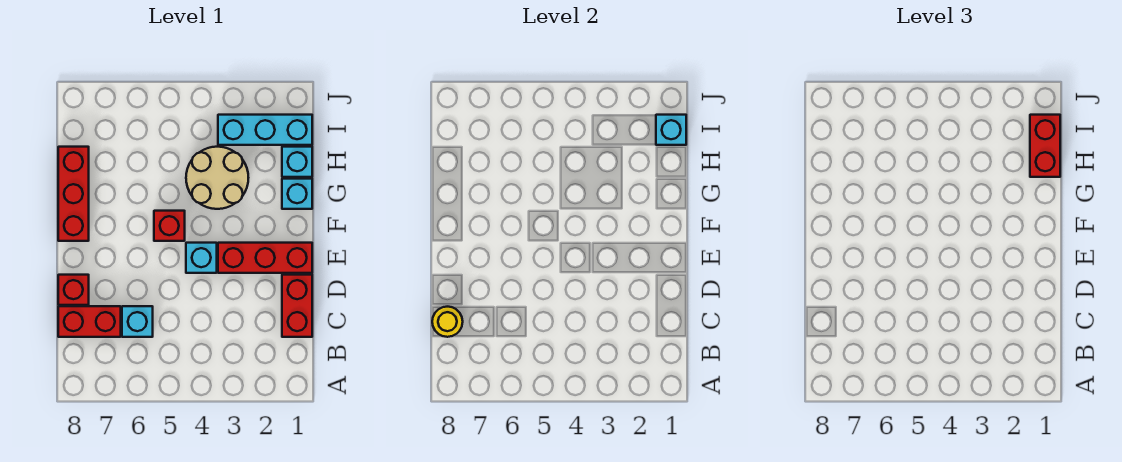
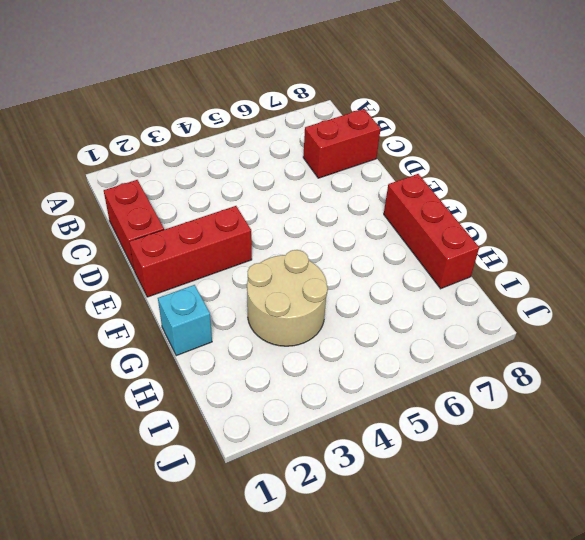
none -> cyan brick C6 level 1
none -> red brick D8 level 1
none -> cyan brick E4 level 1

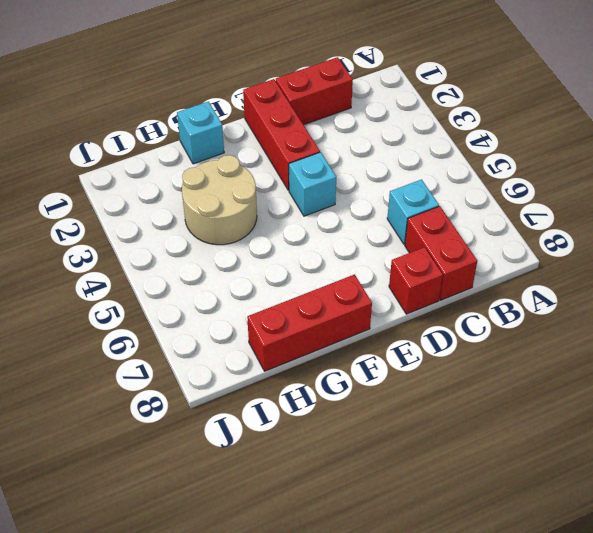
none -> red brick F5 level 1
none -> cyan brick H1 level 1
none -> cyan brick I1:I3 level 1

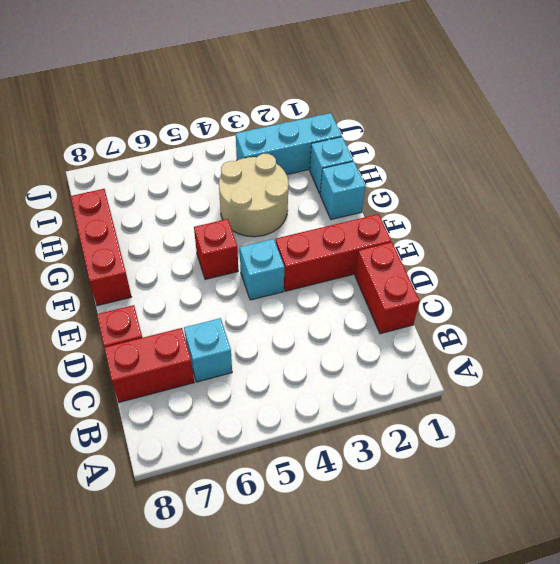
none -> yellow round brick C8 level 2
none -> cyan brick I1 level 2
none -> red brick H1:I1 level 3

